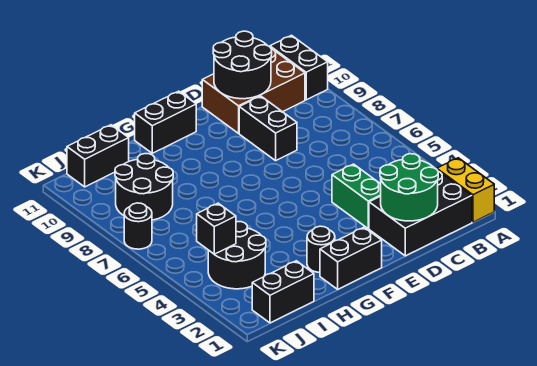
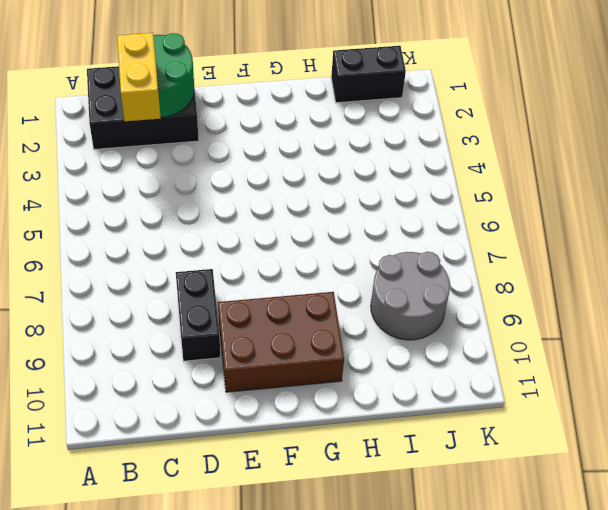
yellow brick C2:C3 level 3 -> yellow brick A1:A2 level 1
brown brick E9:G10 level 1 -> brown brick B10:D11 level 1
grey round brick I8:J9 level 1 -> black round brick I8:J9 level 1
none -> black brick A10:A11 level 1
none -> green brick D3:D4 level 1
none -> black brick F1:G1 level 1

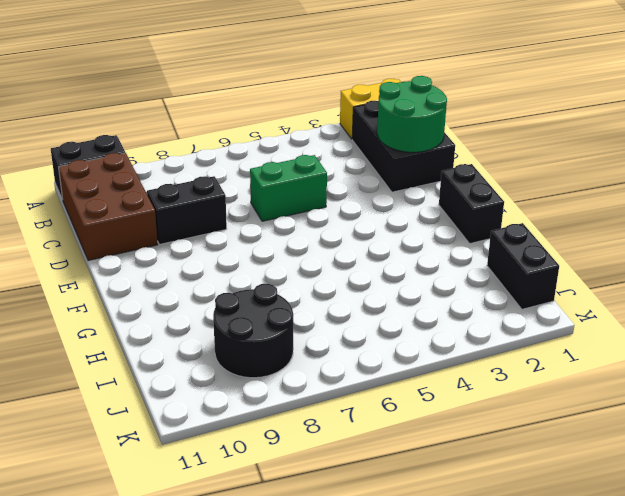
green brick D5:D6 level 1 -> green brick D3:D4 level 1
none -> black brick F11:G11 level 1
none -> black round brick G2 level 1
none -> black round brick I3:J4 level 1

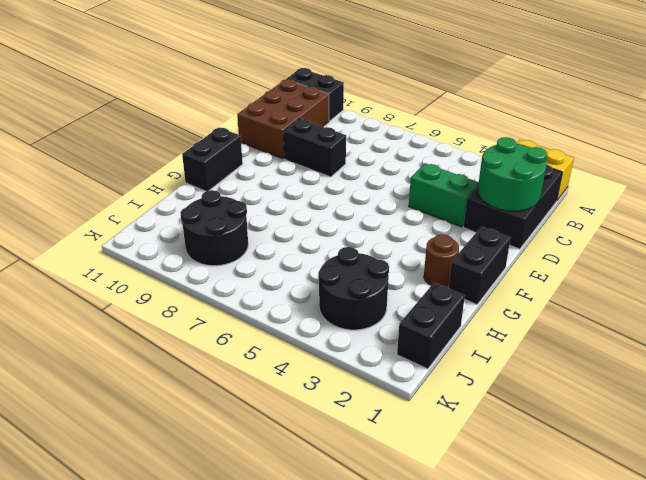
brown round brick G2 level 1 -> black round brick G2 level 1
none -> black brick I11:J11 level 1
none -> black round brick K7 level 1
none -> black round brick C10:D11 level 2

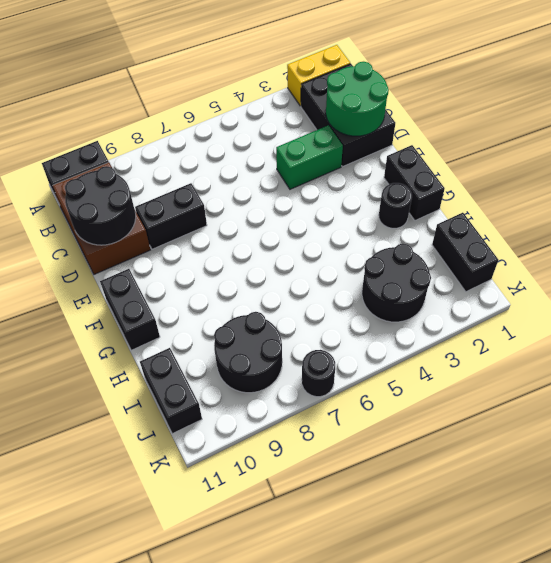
none -> black brick J4 level 2

